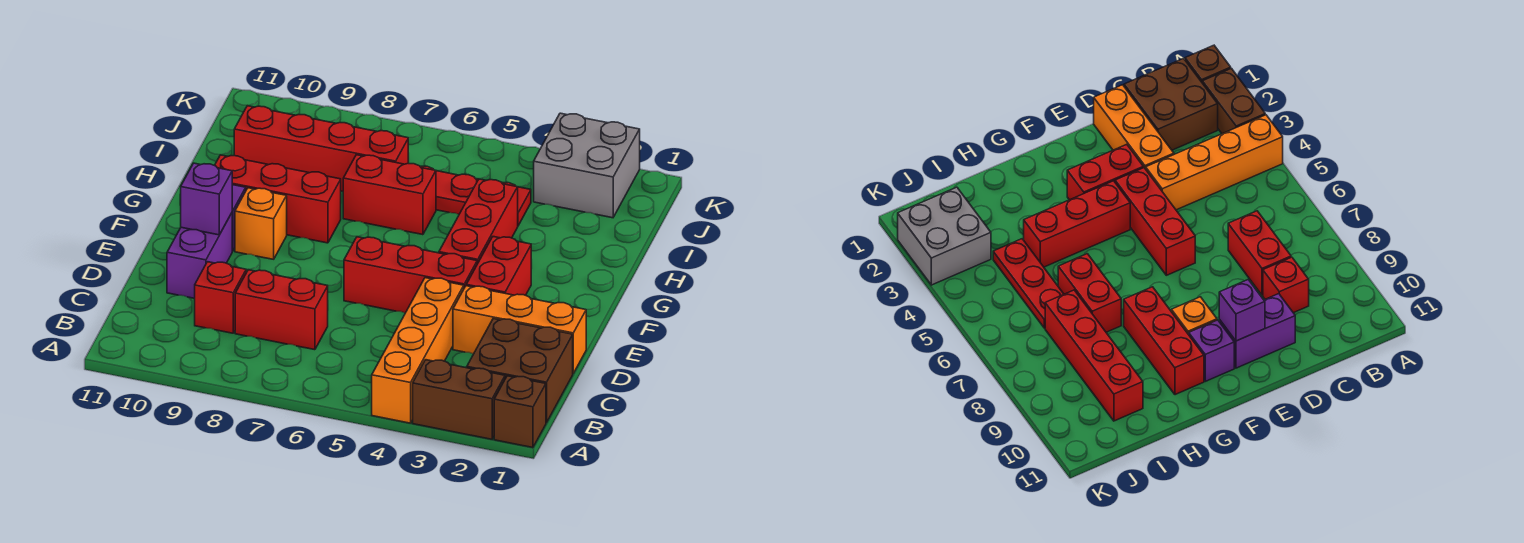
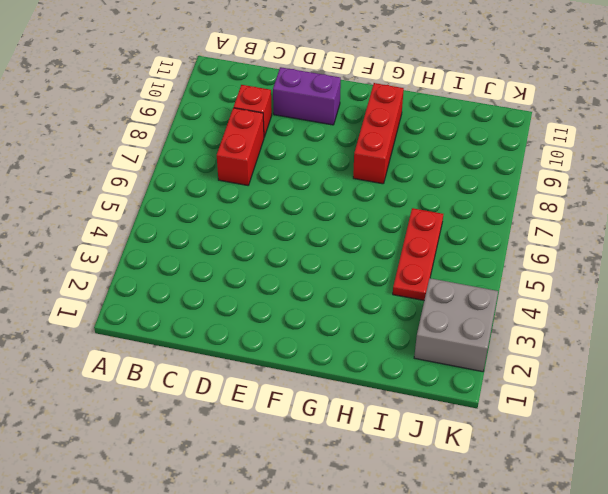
none -> brown brick A1 level 1
none -> brown brick A2:A3 level 1
none -> orange brick A4:D4 level 1

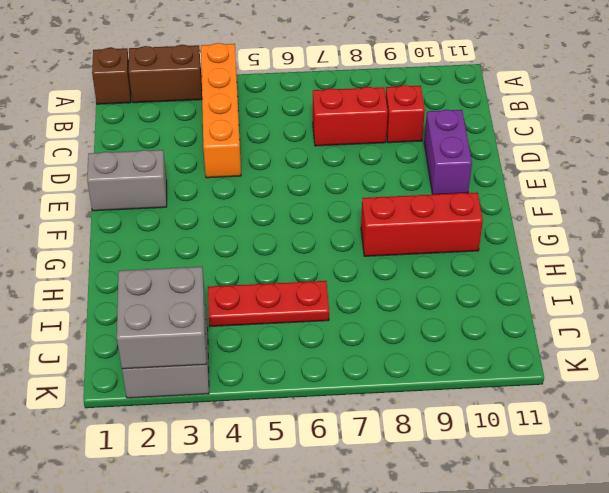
grey brick E1:E2 level 1 -> none
grey brick J2:K3 level 2 -> none
none -> brown brick B1:C2 level 1
none -> orange brick D1:D3 level 1
none -> red brick E3:F3 level 1

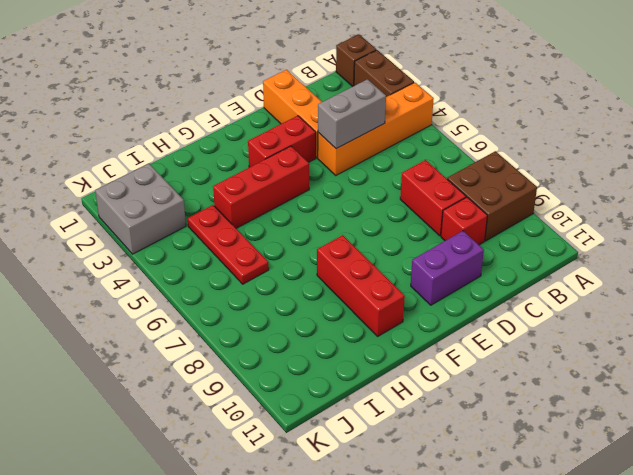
brown brick A8:B9 level 1 -> brown brick B1:C2 level 1
grey brick C4:D4 level 2 -> none
none -> red brick E4:E6 level 1
none -> orange brick F9 level 1
none -> purple brick F10 level 1

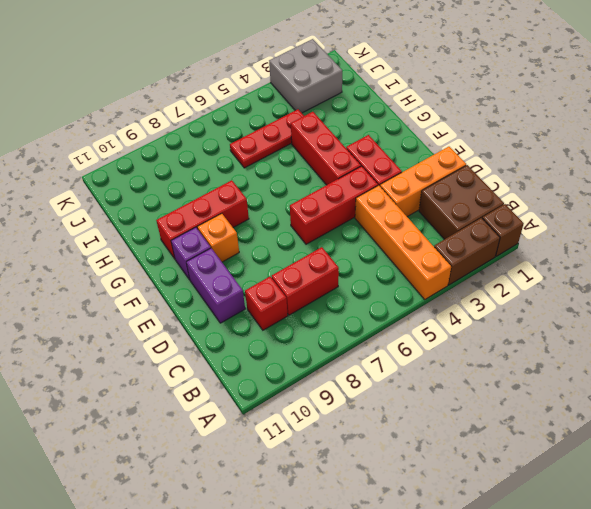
none -> red brick H6:H7 level 1
none -> red brick I7:I10 level 1
none -> purple brick E10 level 2

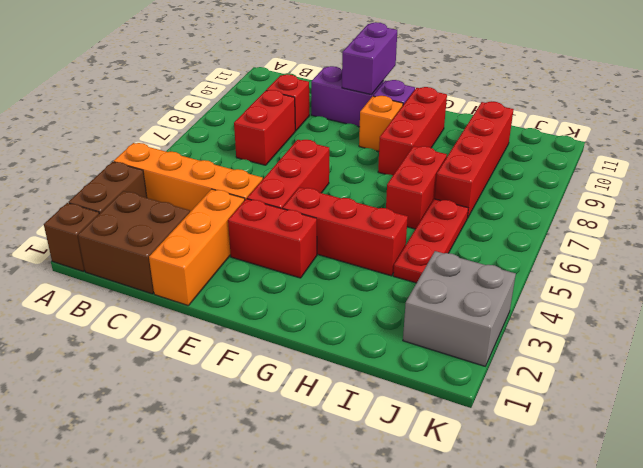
purple brick E10:E11 level 2 -> purple brick E10 level 2

